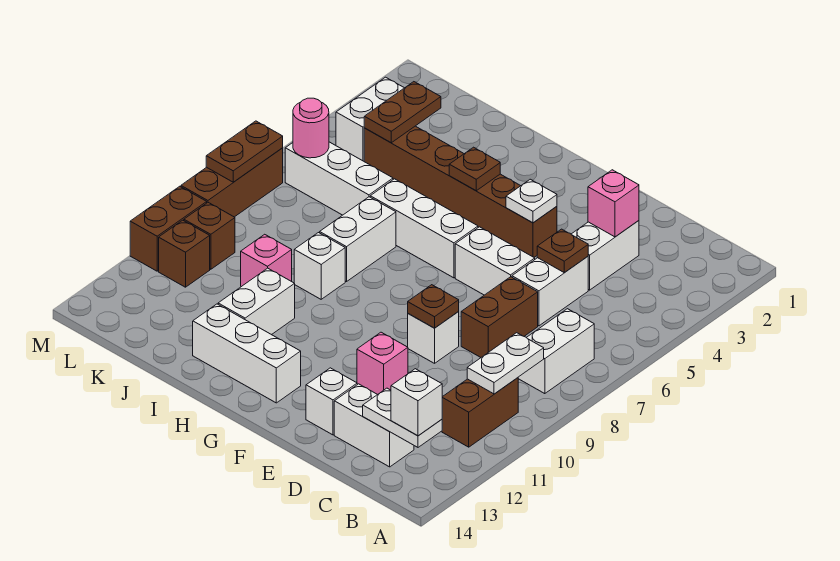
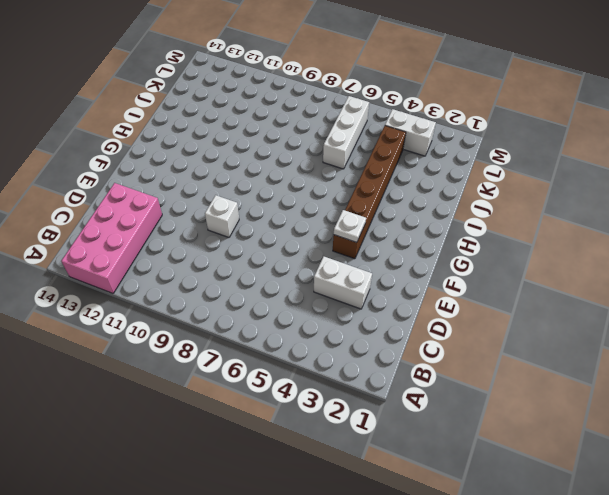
pink brick A12:D13 level 1 -> white brick C13:D13 level 1
none -> white brick B7:B8 level 1
none -> brown brick B10:B11 level 1
none -> white brick D5:D6 level 1
none -> brown brick D7:D8 level 1

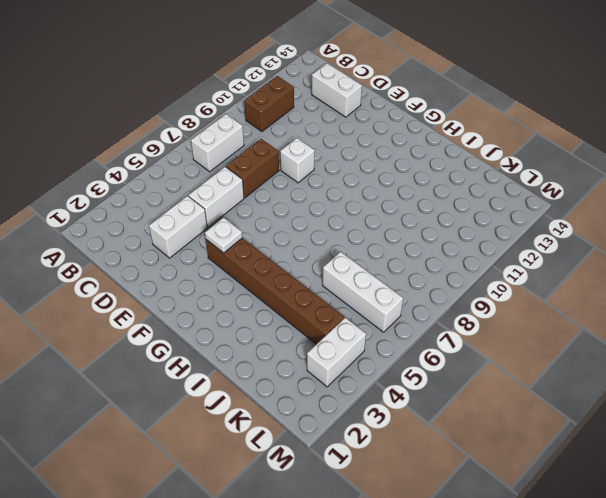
none -> white brick E6:F6 level 1
none -> pink brick E11 level 1
none -> white brick E13 level 1
none -> white brick G6:I6 level 1

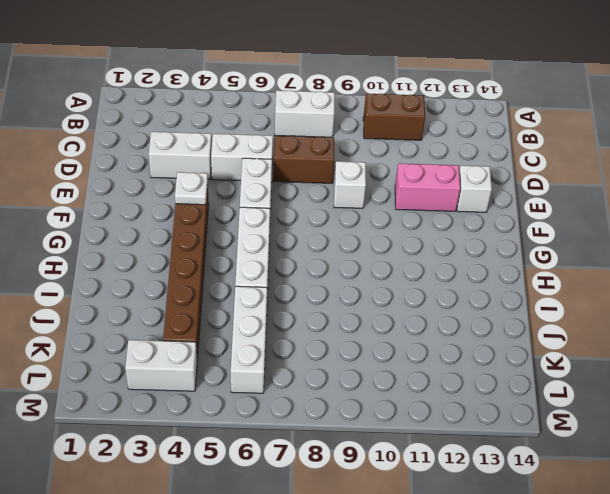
pink brick E11:E12 level 1 -> pink brick E11 level 1
none -> white brick C13:D13 level 1
none -> white brick G13:I13 level 1
none -> white brick I7:I8 level 1
none -> white brick I9 level 1

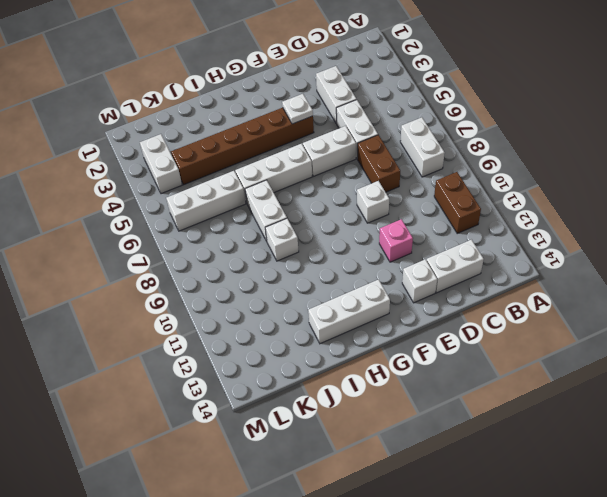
none -> white brick I11:I12 level 1
none -> pink brick J10 level 1
none -> brown brick L10 level 1
none -> brown brick L11 level 1

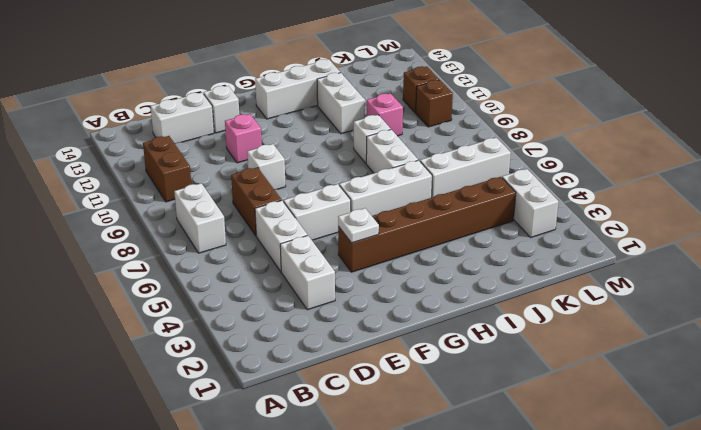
none -> brown brick M7:M9 level 1
none -> brown brick M10:M11 level 1
none -> white plate B9:B10 level 2
none -> white plate B13:C13 level 2

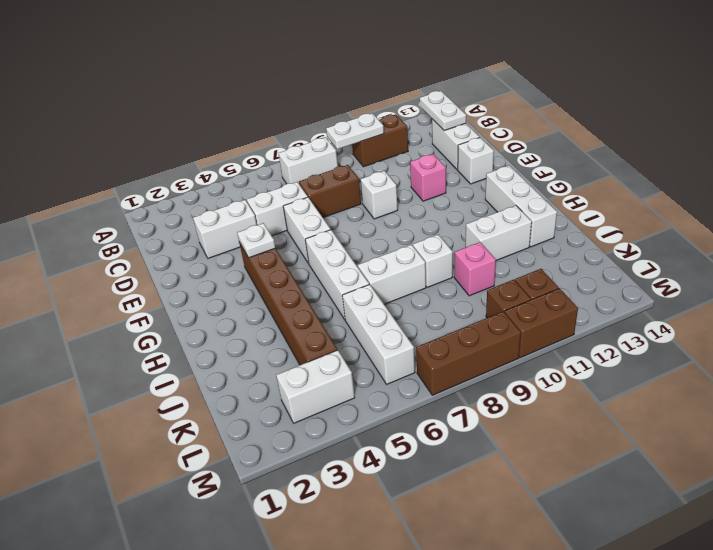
none -> pink brick D3 level 2
none -> brown plate D5 level 2
none -> brown plate E9 level 2
none -> brown plate H4 level 2

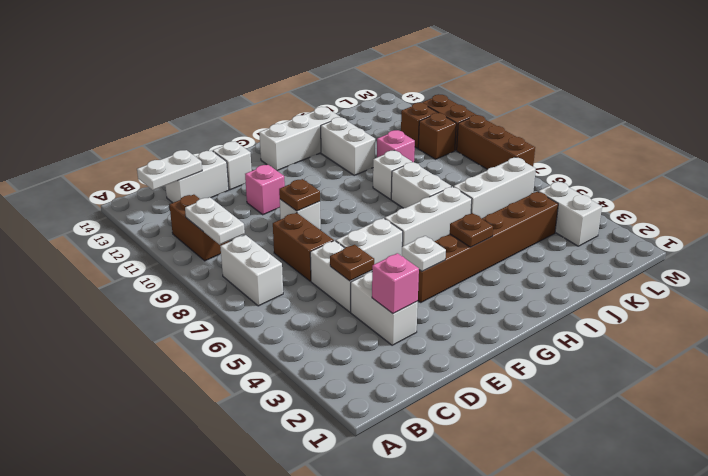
none -> brown plate K3:K4 level 2
none -> pink round brick L6 level 2
none -> brown plate M7:M8 level 2
none -> white brick B13 level 3

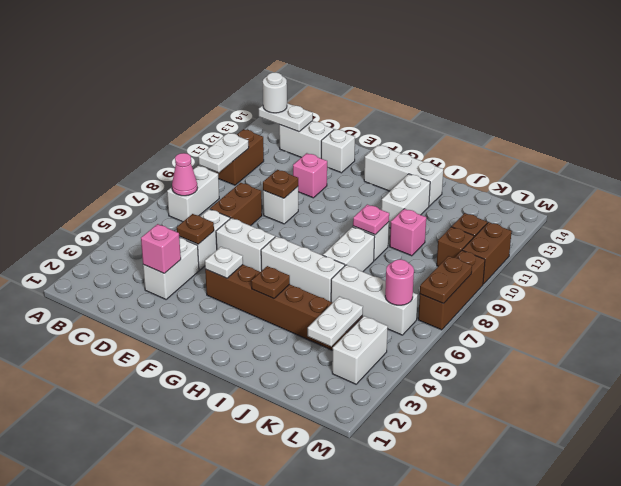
pink cone B7 level 2 -> none
white round brick B13 level 3 -> white brick B13 level 3
pink plate I9 level 2 -> none
white plate K3:K4 level 2 -> brown plate K3:K4 level 2

